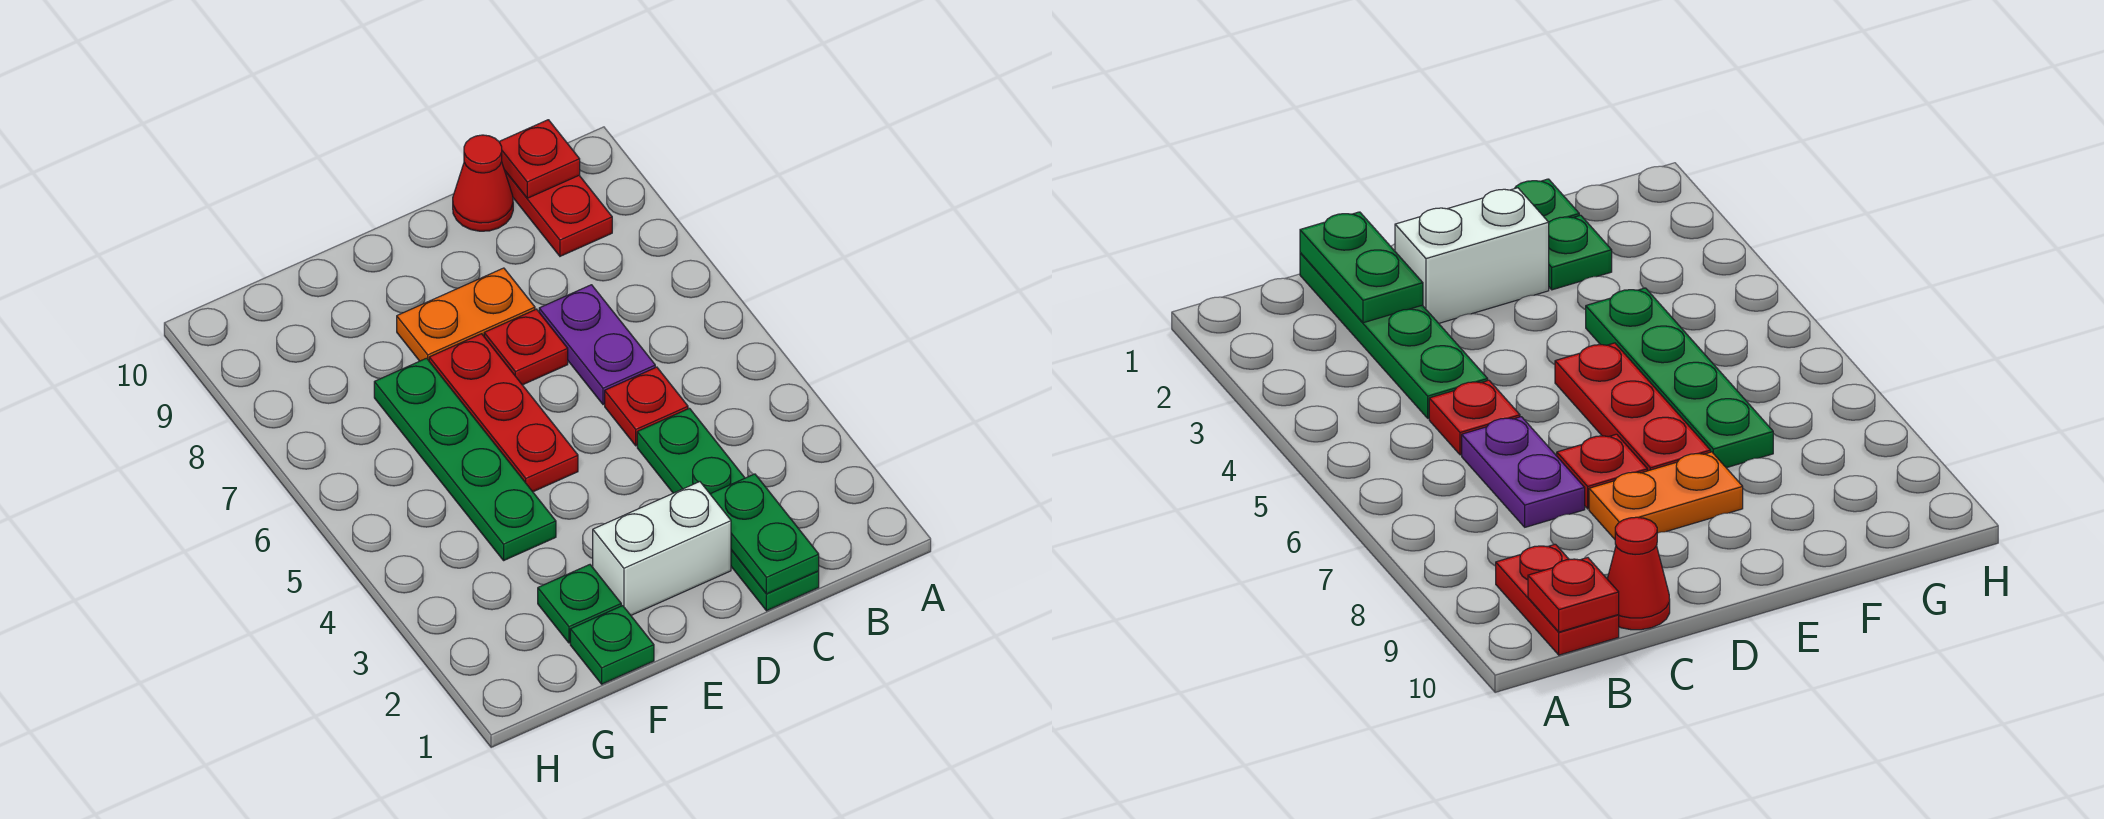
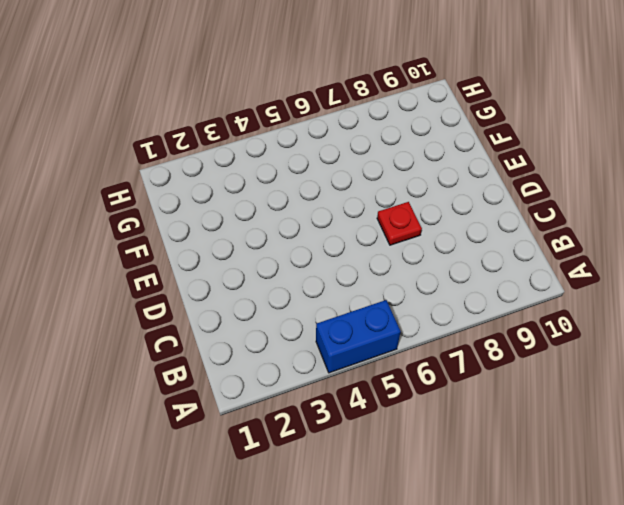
blue brick A4:A5 level 1 -> none
none -> red plate B9:B10 level 1
none -> green plate C1:C4 level 1
none -> red plate C5 level 1

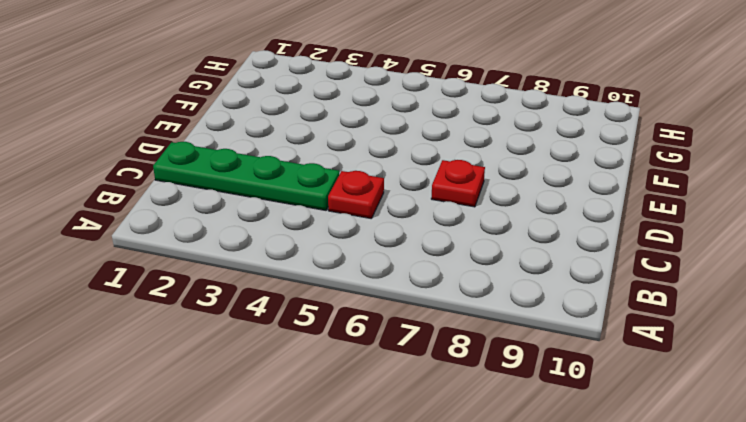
none -> red plate B9:B10 level 1
none -> purple plate C6:C7 level 1
none -> red cone C10 level 1

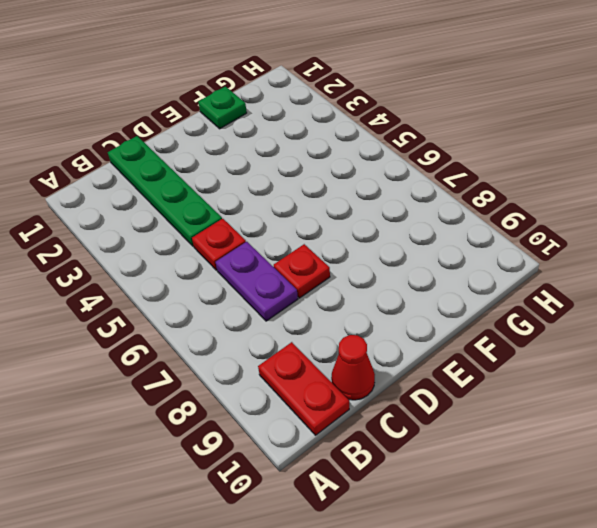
none -> white brick D2:E2 level 1
none -> orange plate D8:E8 level 1
none -> red plate E5:E7 level 1

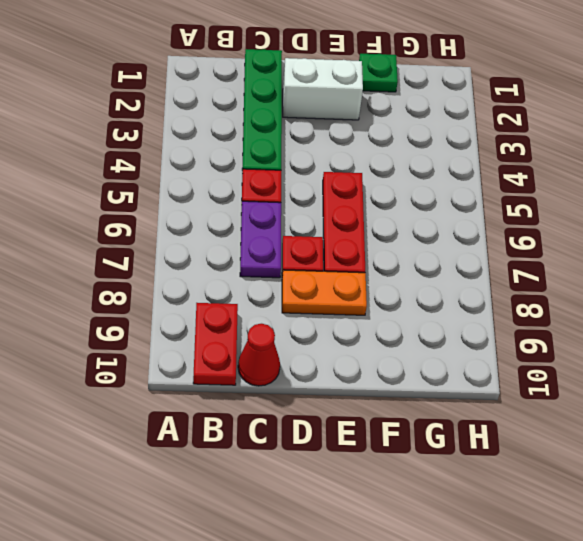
none -> green plate F2 level 1
none -> green plate F4:F7 level 1
none -> red plate B10 level 2

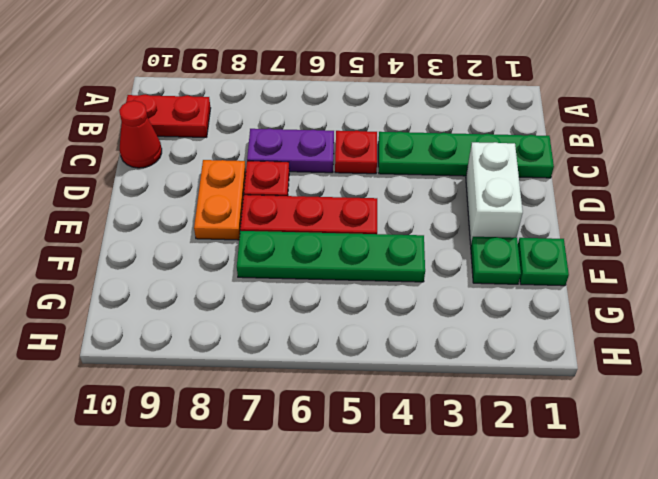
none -> red plate B10 level 2
none -> green plate C1:C2 level 2

